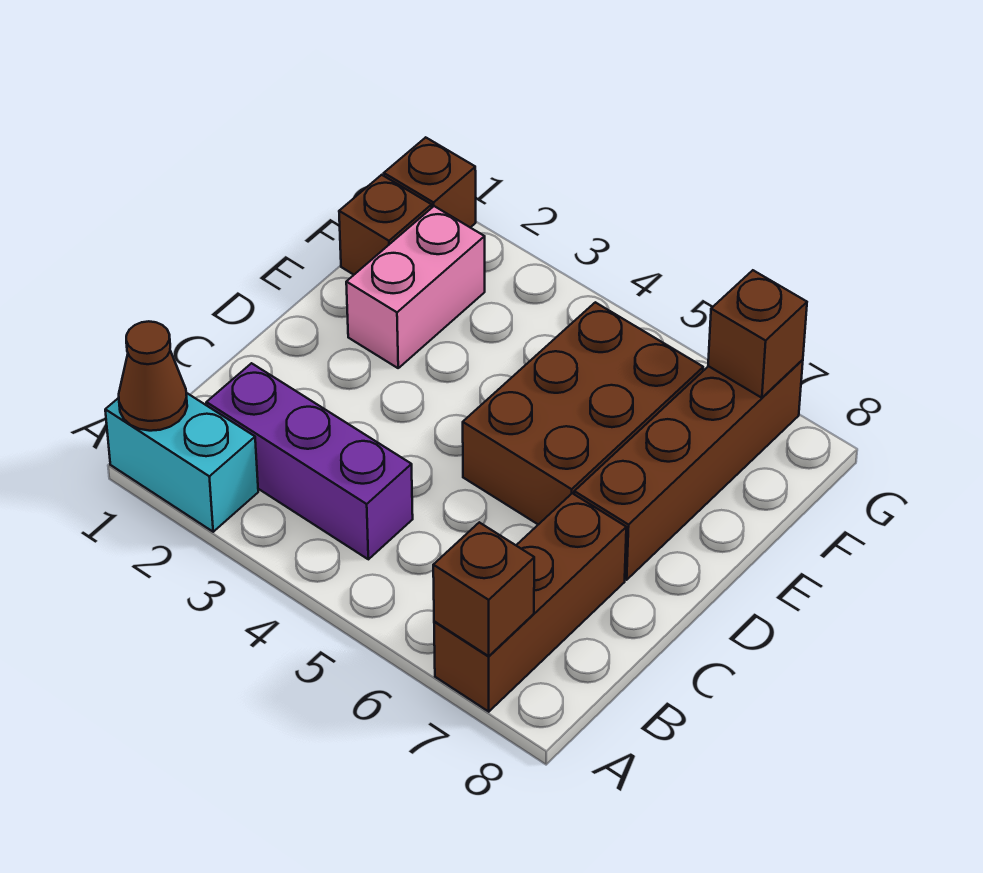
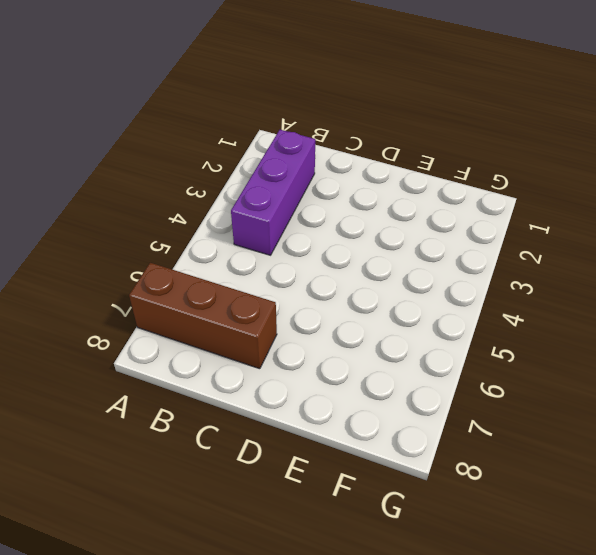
none -> cyan brick A1:A2 level 1
none -> brown brick D5:F6 level 1

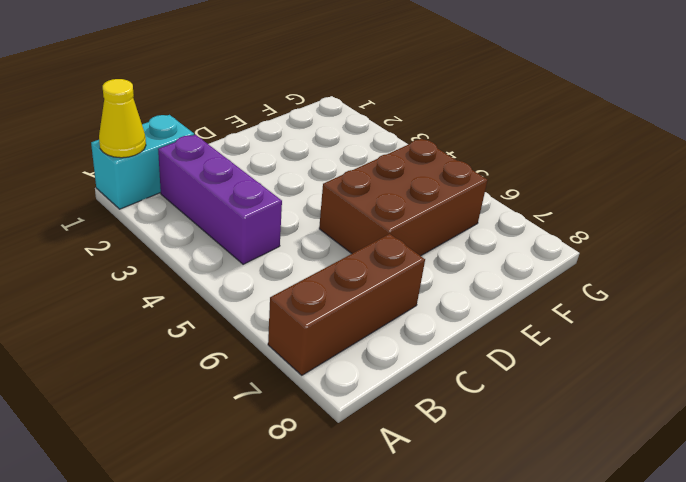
cyan brick A1:B1 level 1 -> cyan brick A1:A2 level 1
yellow cone A1 level 2 -> brown cone A1 level 2
none -> brown brick D7:G7 level 1
none -> pink brick E2:F2 level 1

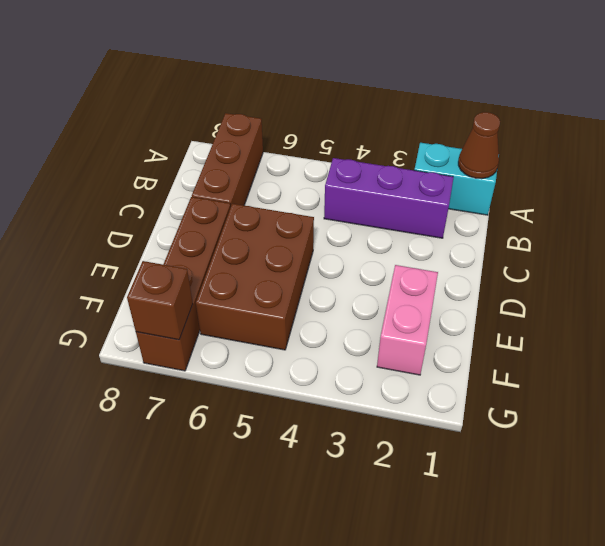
none -> brown brick F1 level 1
none -> brown brick G1 level 1

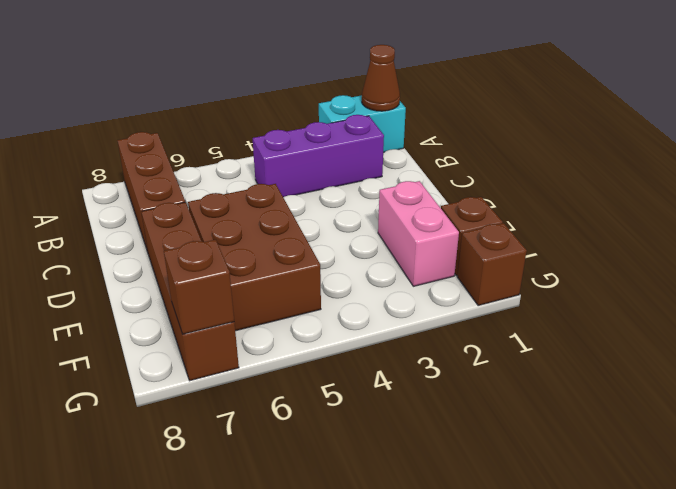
none -> brown brick A7 level 2

